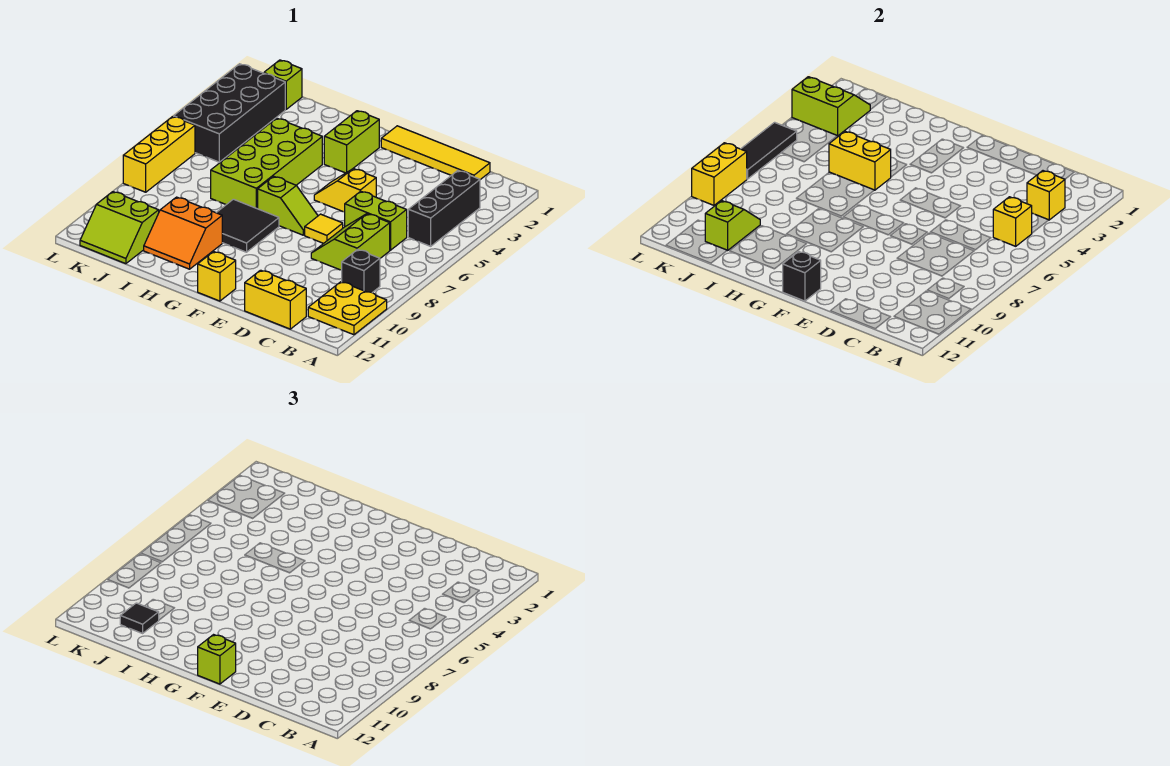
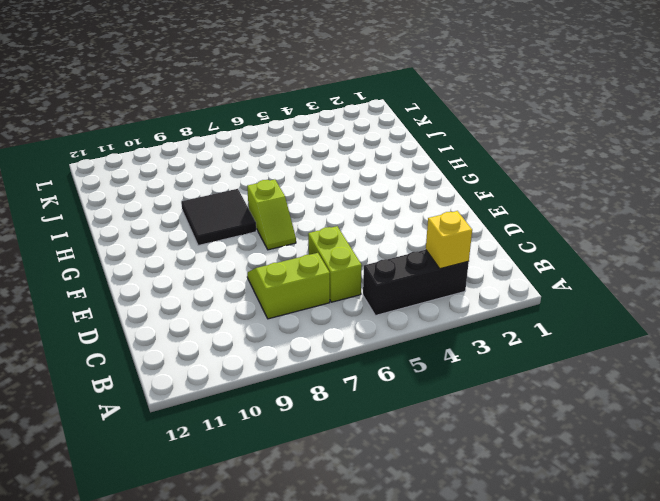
none -> yellow plate A10:B11 level 1
none -> black brick B9 level 1
none -> yellow tile C1:F1 level 1

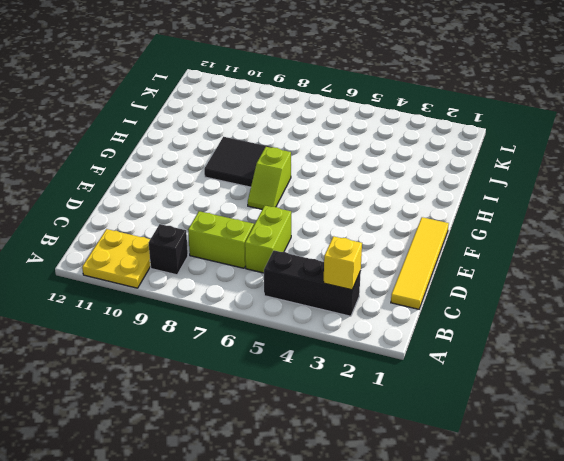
none -> yellow brick C12:D12 level 1
none -> yellow slope E5:F5 level 1 top E
none -> yellow tile E7 level 1

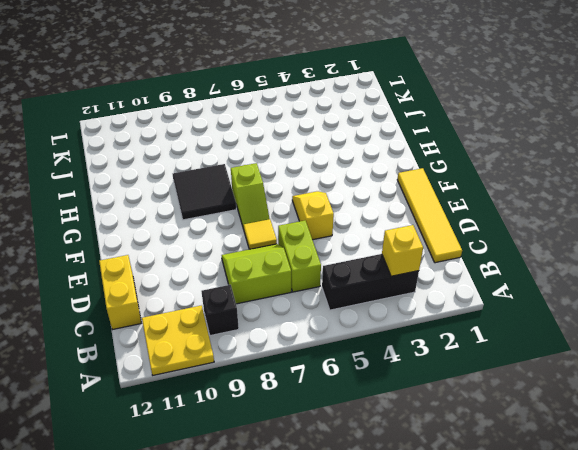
none -> yellow brick F12 level 1
none -> lime brick G2:G3 level 1
none -> lime brick H4:I7 level 1

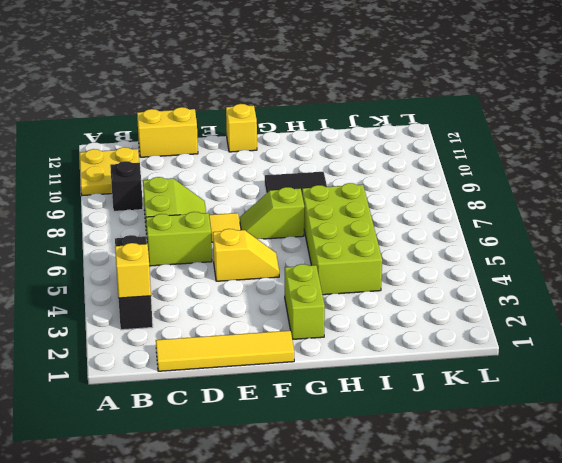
none -> orange slope H10:I11 level 1 top 10
none -> lime slope J11:K12 level 1 top 11
none -> lime brick K1 level 1

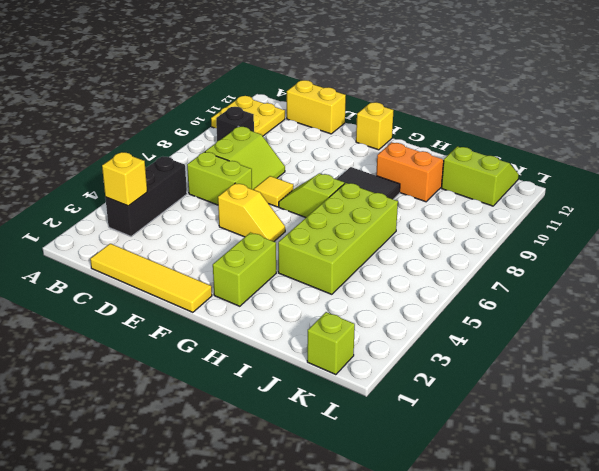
none -> black brick K2:L5 level 1
none -> yellow brick L6:L8 level 1
none -> yellow brick B5 level 2

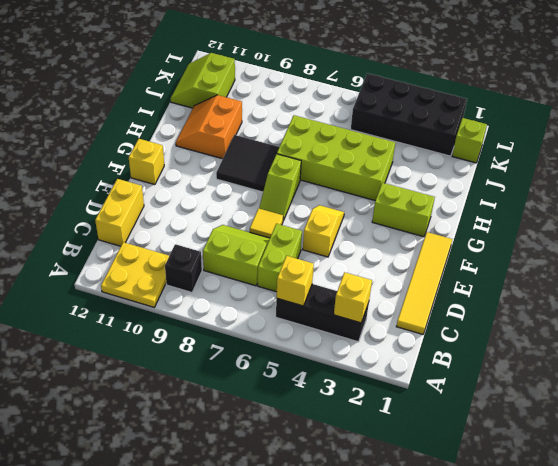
none -> yellow brick L6:L8 level 1
none -> black brick F12 level 2
none -> yellow brick H5:I5 level 2

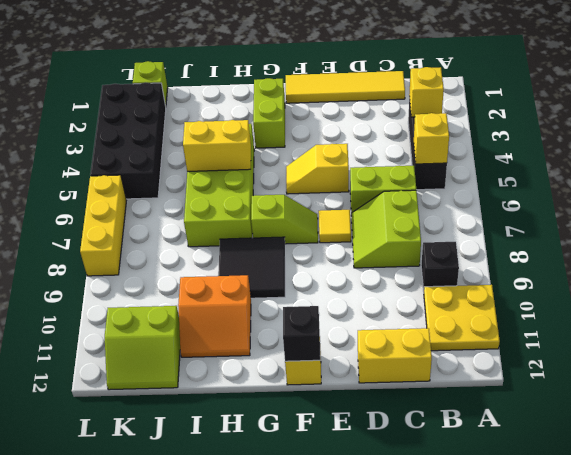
none -> lime slope J10:J11 level 2 top 11
none -> lime slope K2:L3 level 2 top 3
none -> black tile L5:L7 level 2

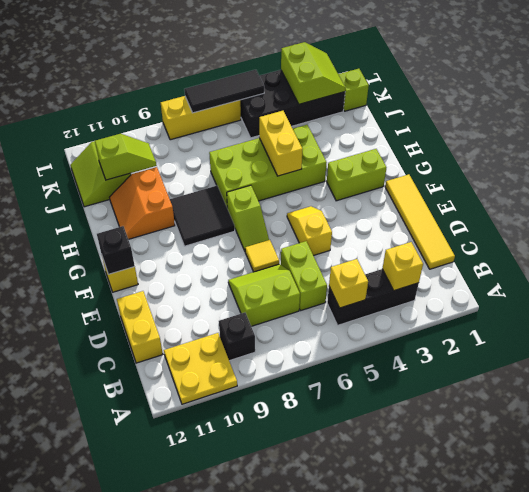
none -> yellow brick L8:L9 level 2
none -> lime brick F12 level 3
none -> black tile J11 level 3

